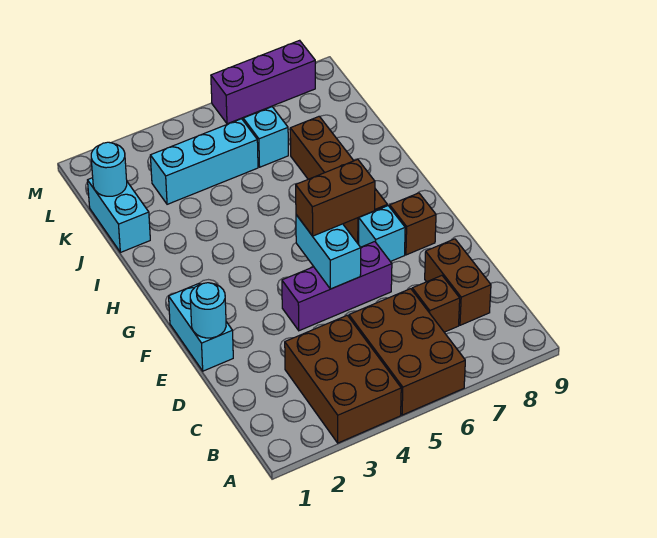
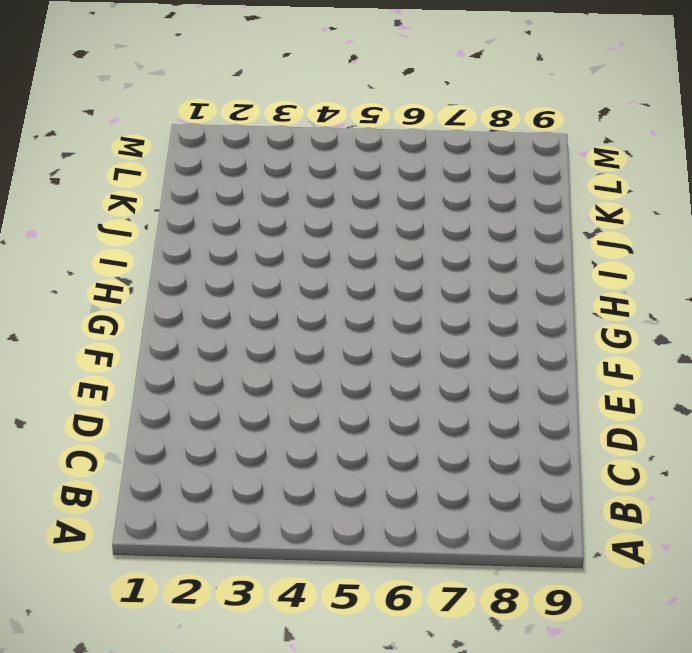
none -> brown brick A3:C4 level 1
none -> brown brick A5:C6 level 1
none -> brown brick C7 level 1

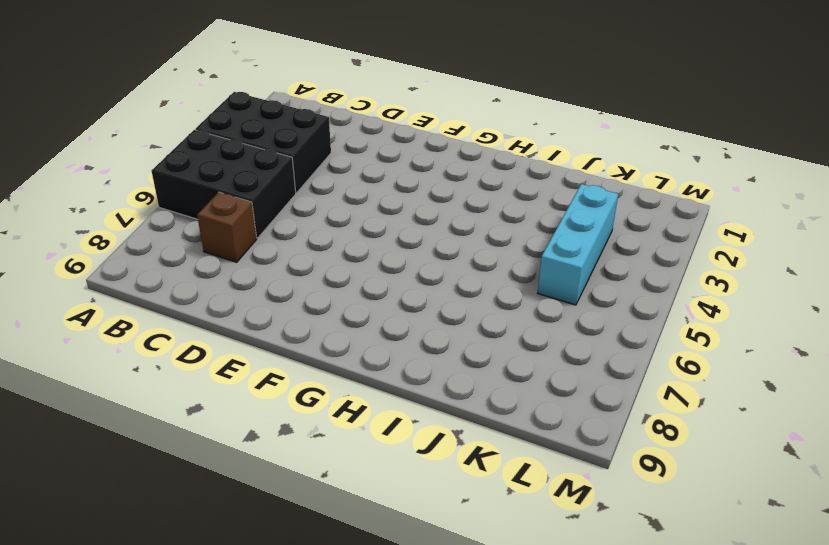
black brick A3:C4 level 1 -> brown brick A3:C4 level 1
black brick A5:C6 level 1 -> brown brick A5:C6 level 1
none -> brown brick C8:D8 level 1
none -> cyan brick E1:F1 level 1
none -> purple brick E4:E6 level 1

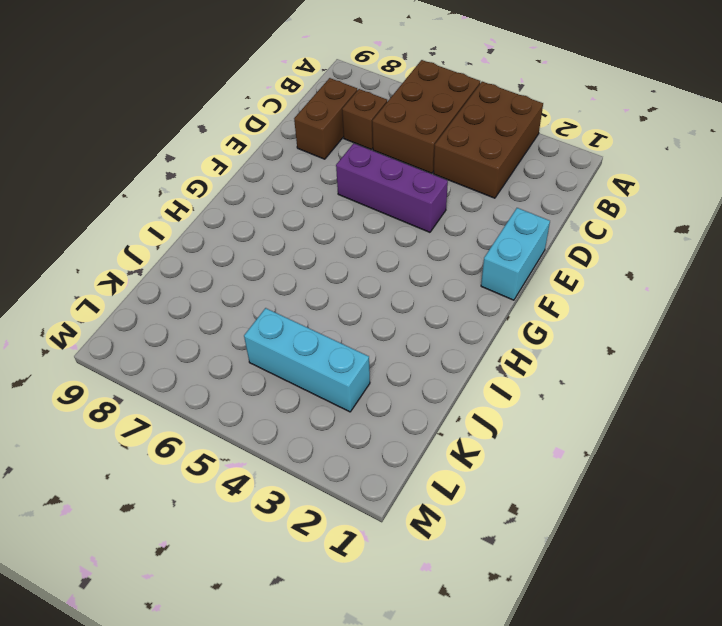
none -> cyan brick F7 level 1
none -> brown brick F8 level 1
none -> brown brick G7:J7 level 1

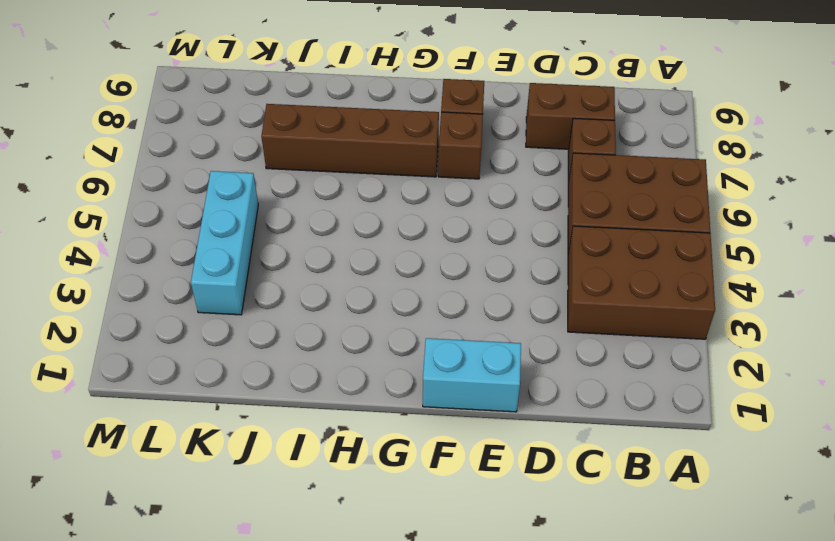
brown brick F7 level 1 -> cyan brick F7 level 1
none -> purple brick E4:E6 level 1
none -> cyan brick J1:K1 level 1
none -> cyan brick K6 level 1

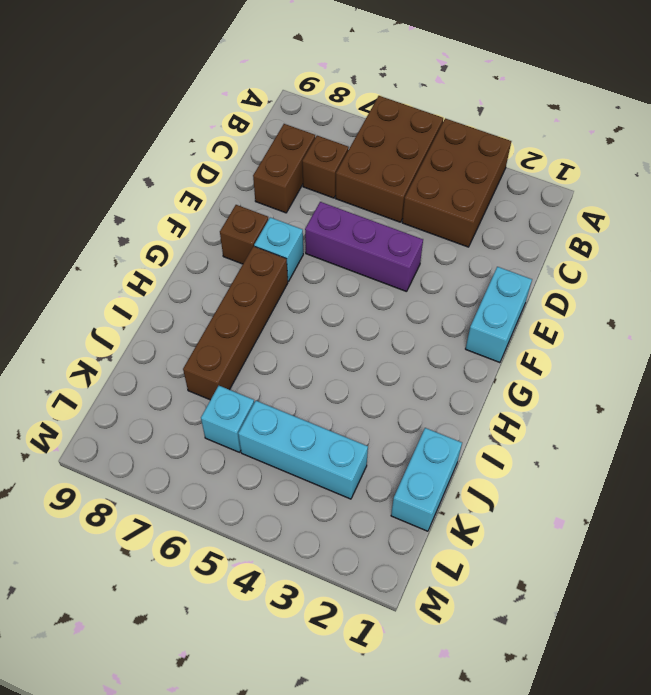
none -> purple brick M6:M8 level 1
none -> cyan round brick E1 level 2
none -> cyan brick E5:F5 level 2

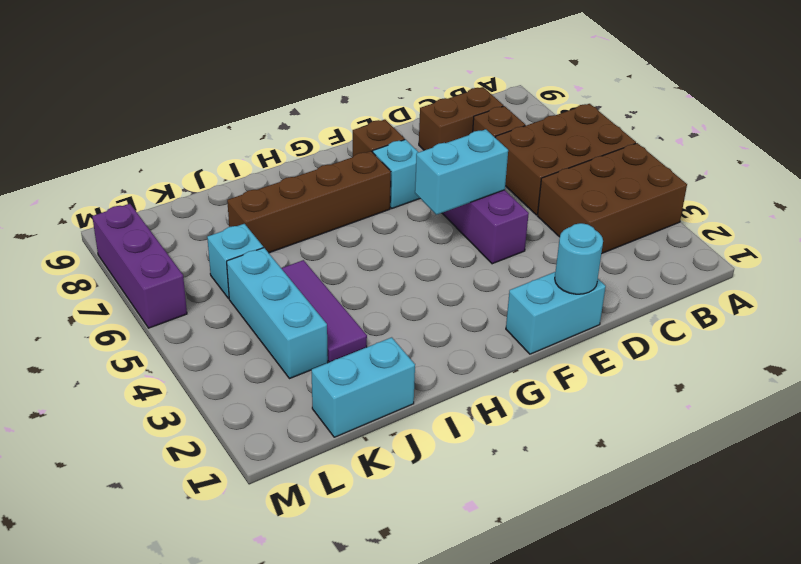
purple tile J3:J5 level 1 -> none
none -> cyan round brick K1 level 2
none -> brown brick F5:F6 level 3

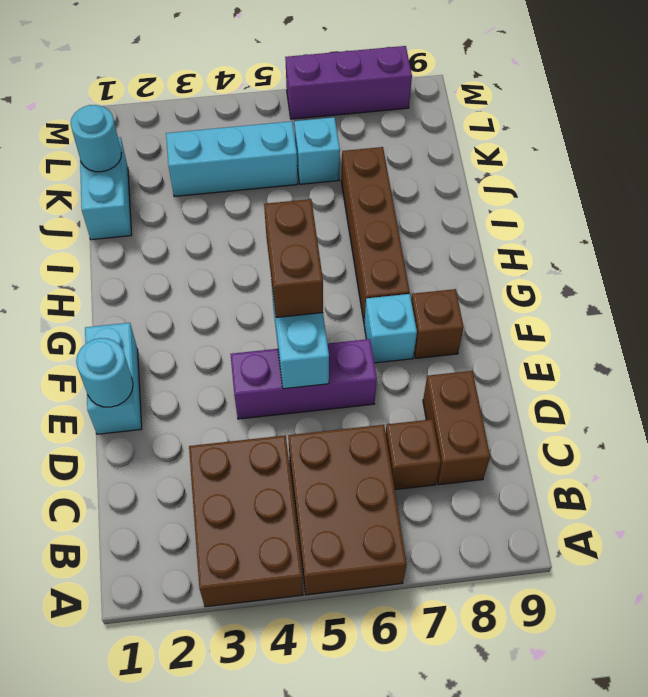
brown brick F5:G5 level 3 -> brown brick F5:F6 level 3

